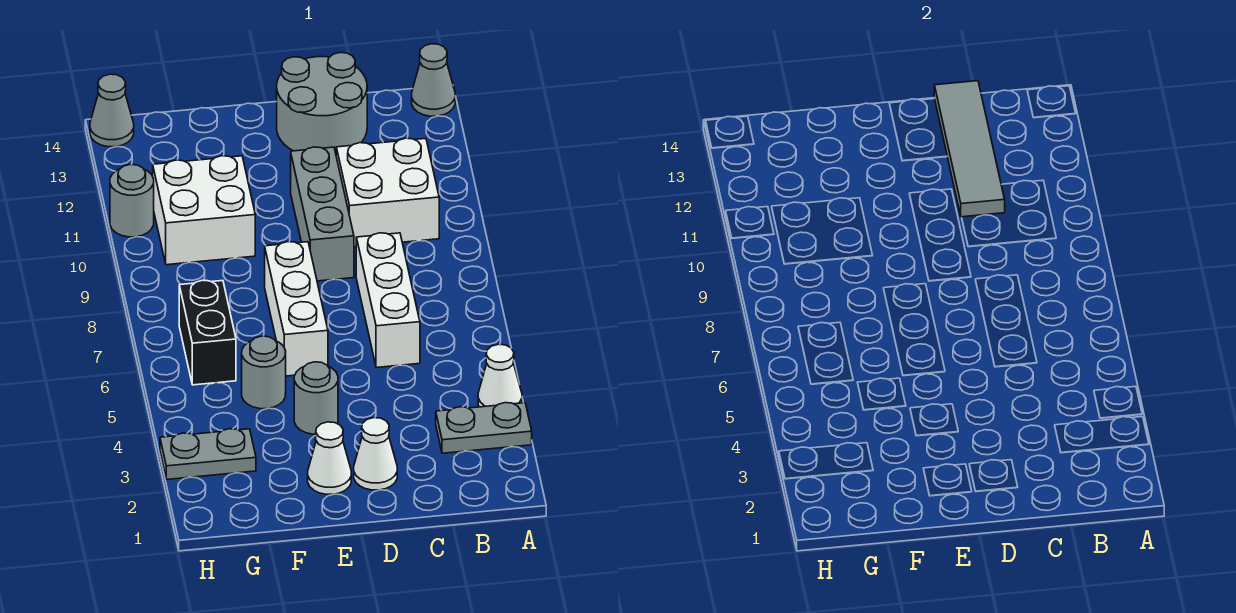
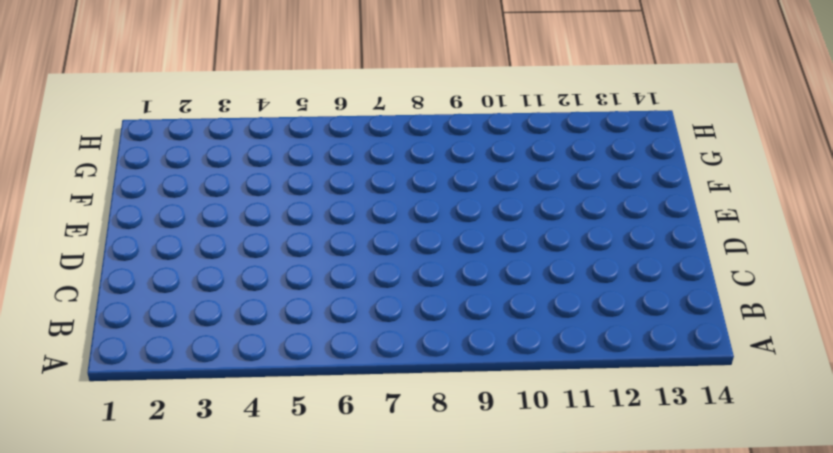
none -> grey plate A3:B3 level 1
none -> white cone A4 level 1
none -> grey cone A14 level 1

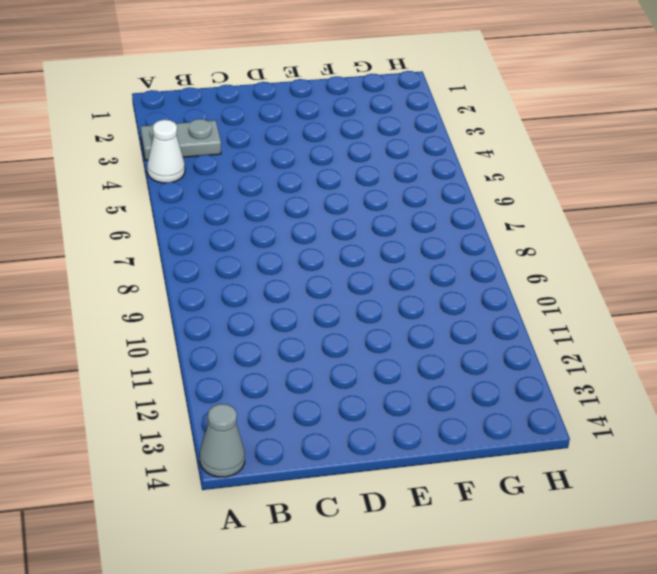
none -> white brick B10:C11 level 1
none -> white brick C6:C8 level 1
none -> grey round brick C13:D14 level 1

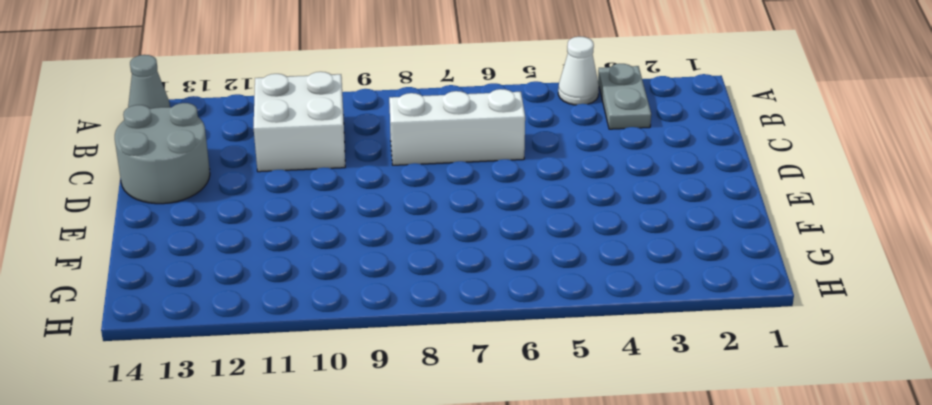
none -> white cone D2 level 1
none -> grey brick D9:D11 level 1
none -> white cone E2 level 1

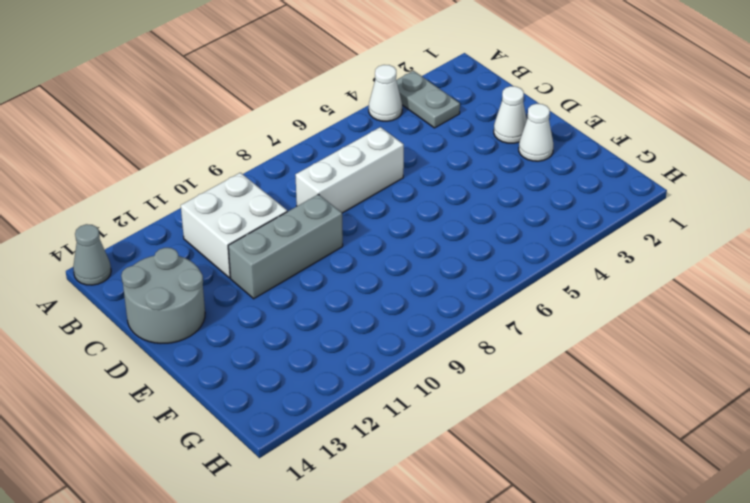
none -> grey round brick E4 level 1
none -> white brick E6:E8 level 1
none -> grey round brick F5 level 1

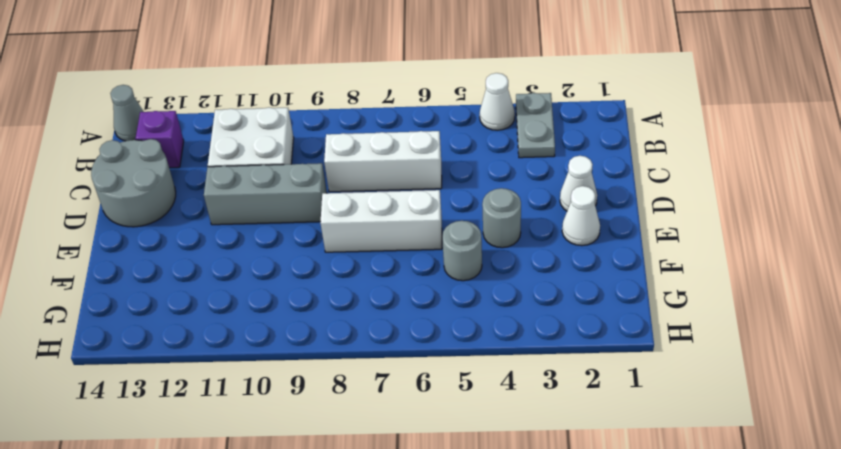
purple brick B13 level 1 -> none
none -> white brick F10:G11 level 1
none -> grey plate G3:H3 level 1
none -> black brick G6:G7 level 1

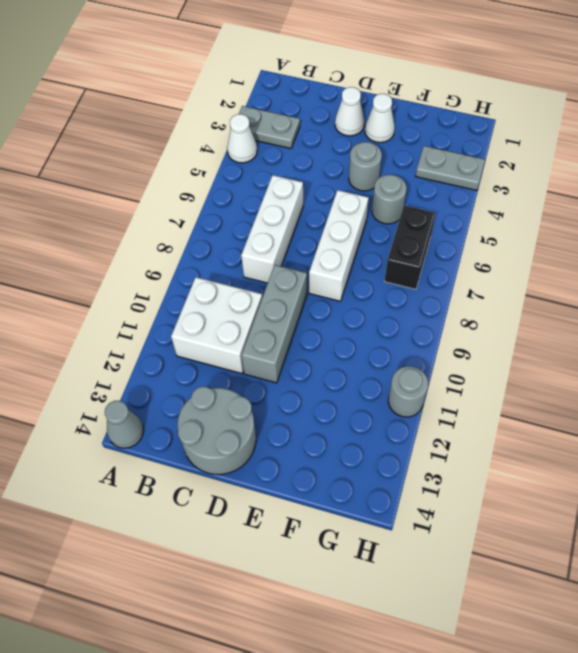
none -> white brick F10:G11 level 1
none -> grey cone H14 level 1
none -> grey tile C11:C14 level 2

